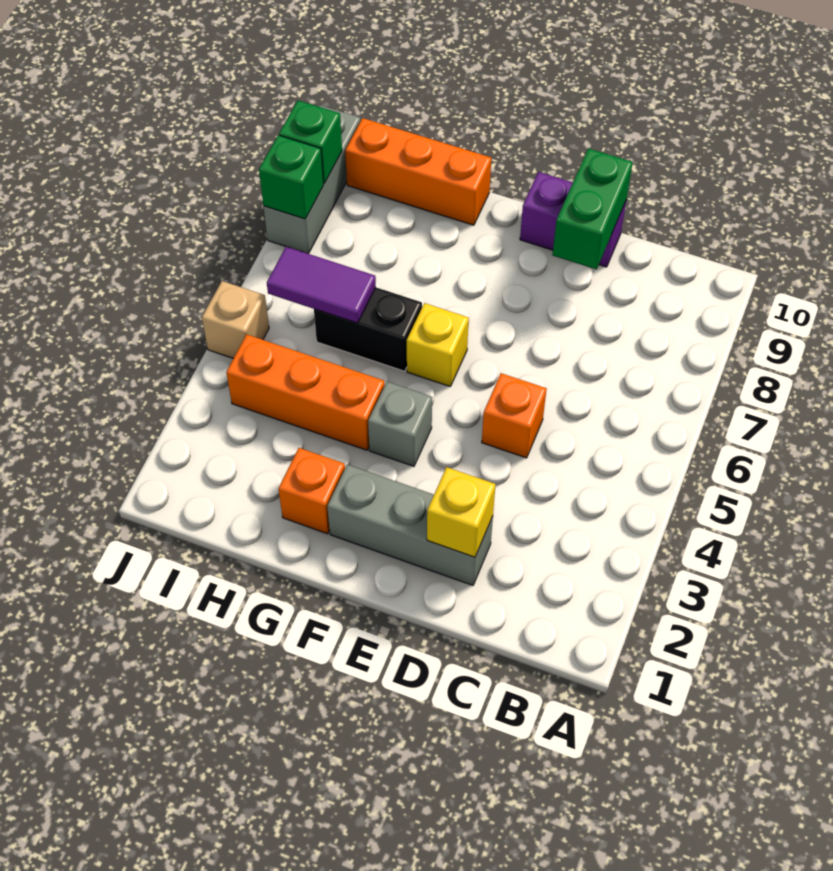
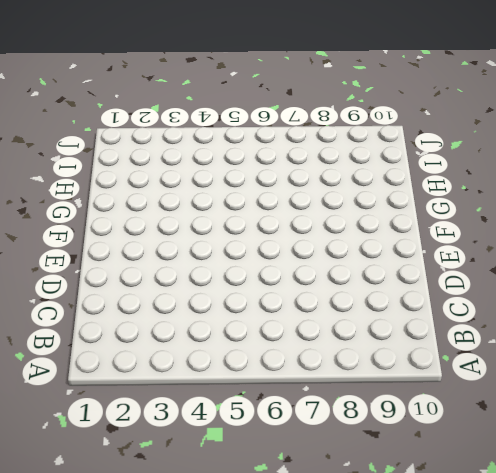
none -> grey brick D2:F2 level 1
none -> orange brick D5 level 1
none -> purple brick D10:E10 level 1

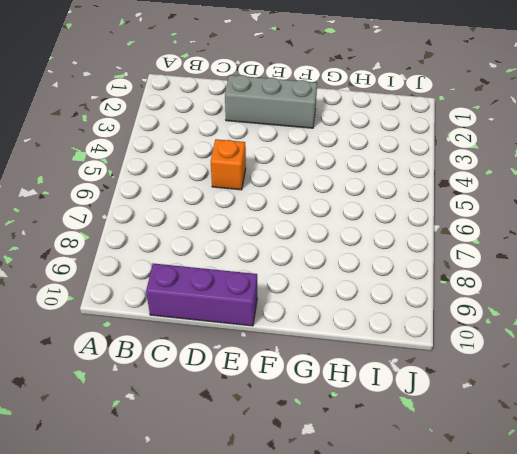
purple brick C10:E10 level 1 -> purple brick D10:E10 level 1
none -> grey brick F4 level 1
none -> yellow brick F6 level 1
none -> orange brick G2 level 1

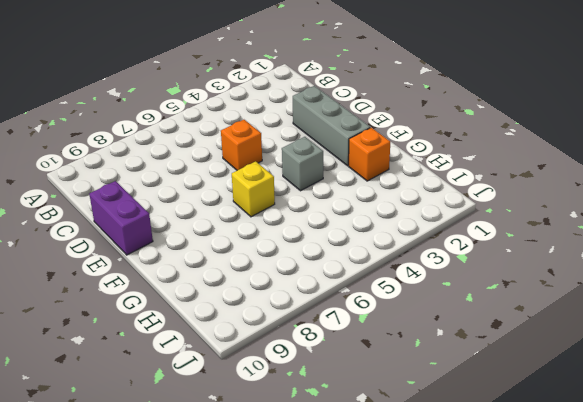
none -> orange brick G4:I4 level 1
none -> black brick G6:H6 level 1
none -> orange brick G10:I10 level 1

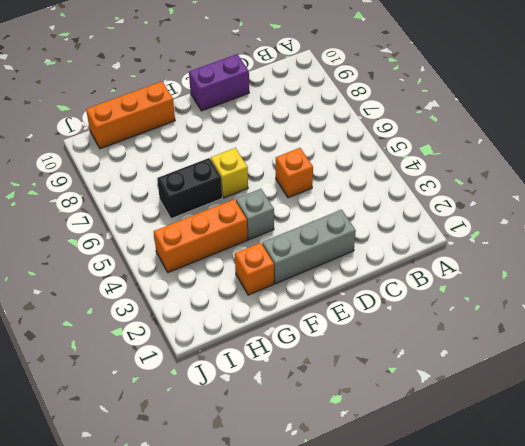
none -> tan brick J5 level 1
none -> grey brick J8:J10 level 1
none -> yellow brick D2 level 2

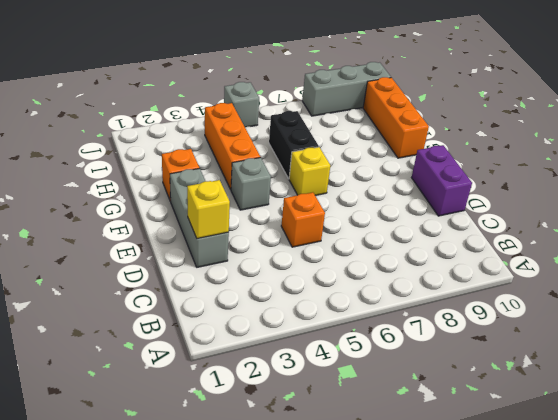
grey brick J5 level 1 -> tan brick J5 level 1
none -> green brick D9:D10 level 2
none -> purple tile H6:I6 level 2
none -> green brick J8 level 2

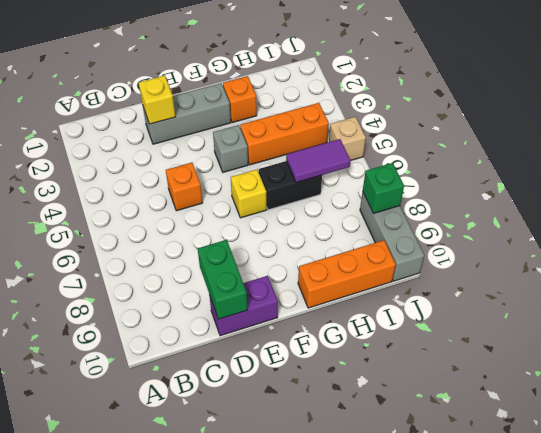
none -> green brick J9 level 2

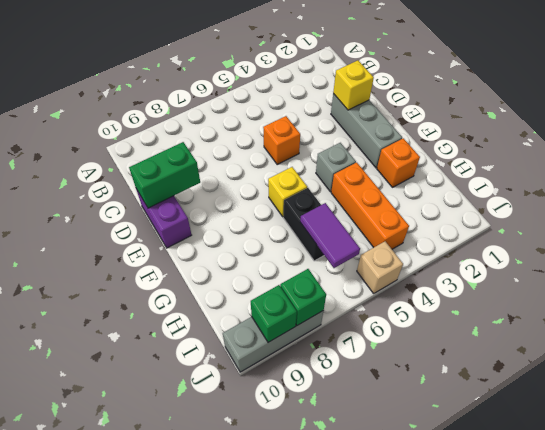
none -> orange brick G10:I10 level 1

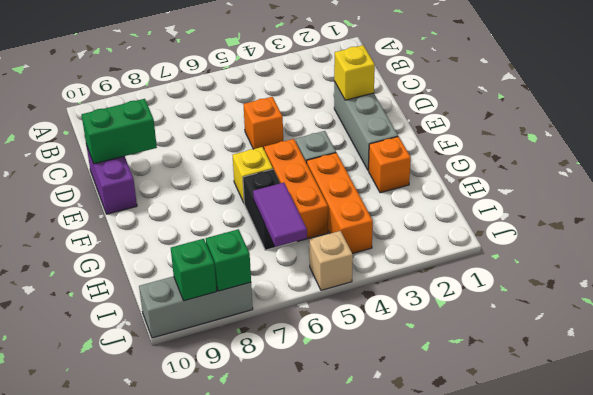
orange brick F5:H5 level 1 -> orange brick G10:I10 level 1

